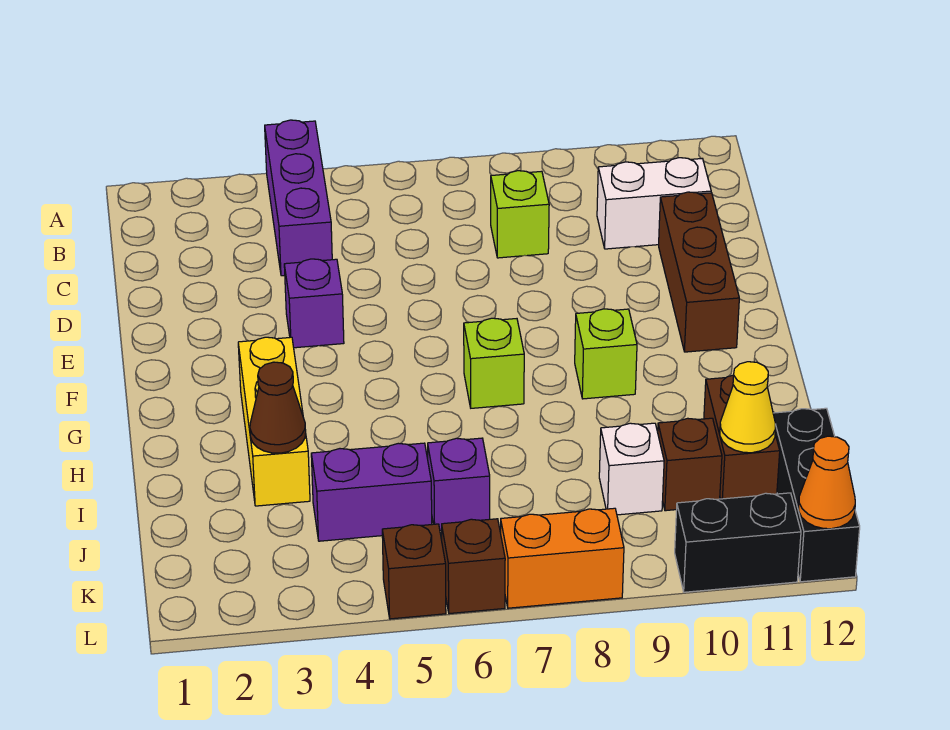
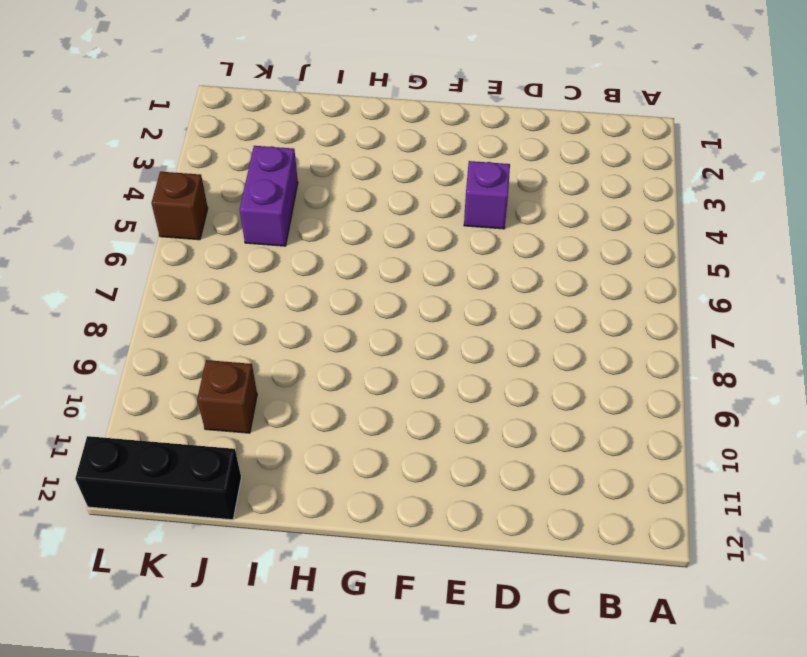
none -> purple brick A4:C4 level 1
none -> lime brick C8 level 1
none -> white brick C10:C11 level 1

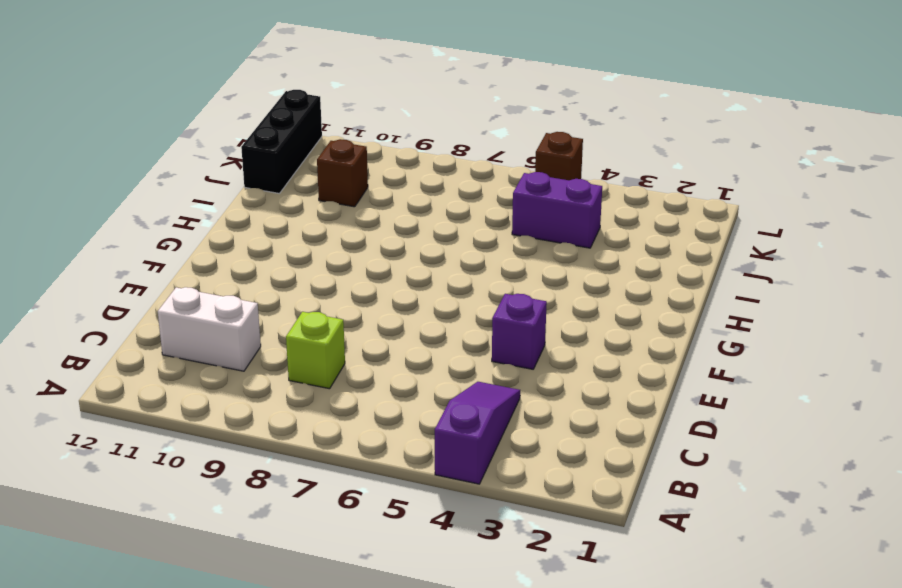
purple slope A4:C4 level 1 top A -> purple brick A4:C4 level 1
none -> brown brick D11:F11 level 1
none -> yellow brick G3:I3 level 1
none -> lime brick G7 level 1

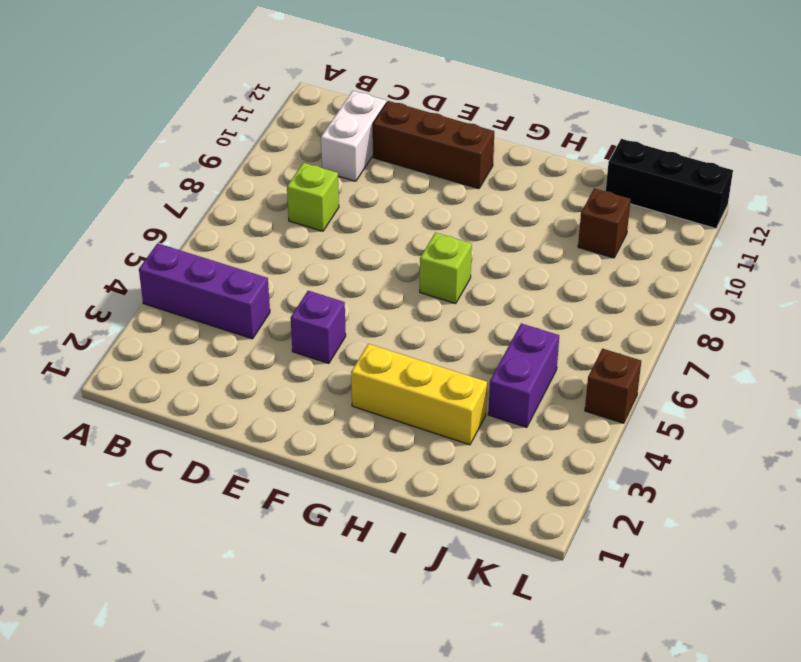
none -> lime brick G9 level 1
none -> brown brick I11:J11 level 1
none -> purple brick J6 level 1

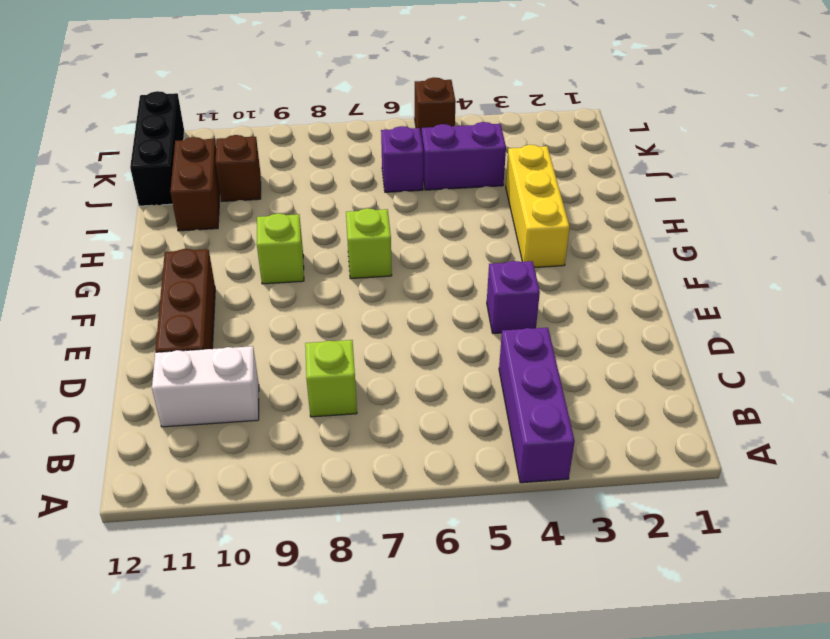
none -> white brick J9 level 1
none -> brown brick L6 level 1
none -> orange brick L7:L8 level 1

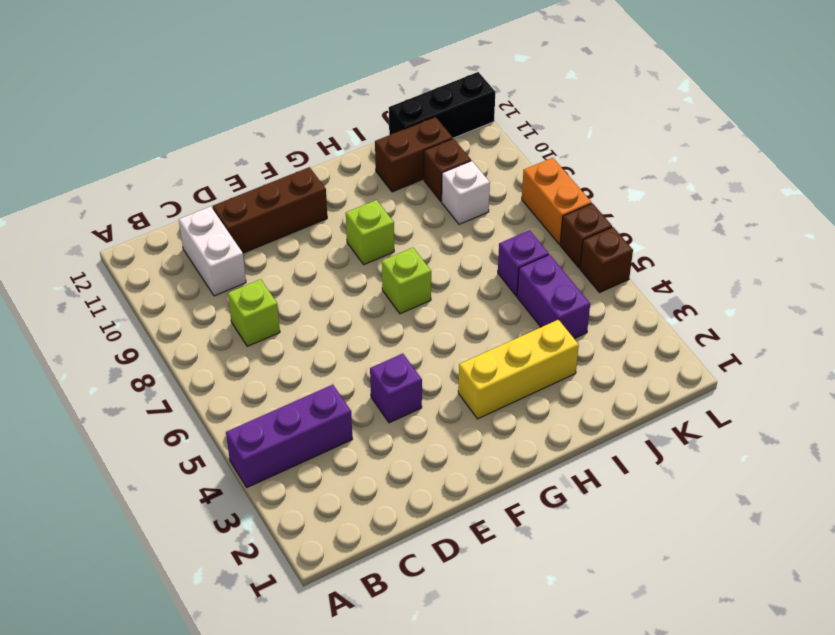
none -> black brick L10:L11 level 1
none -> brown cone I3 level 2
none -> yellow cone J11 level 2

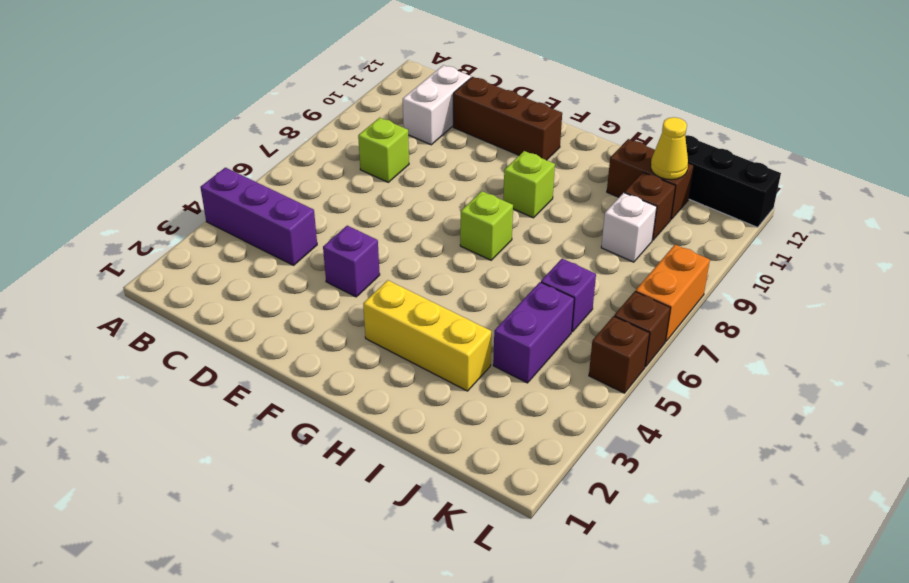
none -> black brick L10:L11 level 1
none -> brown cone I3 level 2
none -> orange cone L12 level 2

